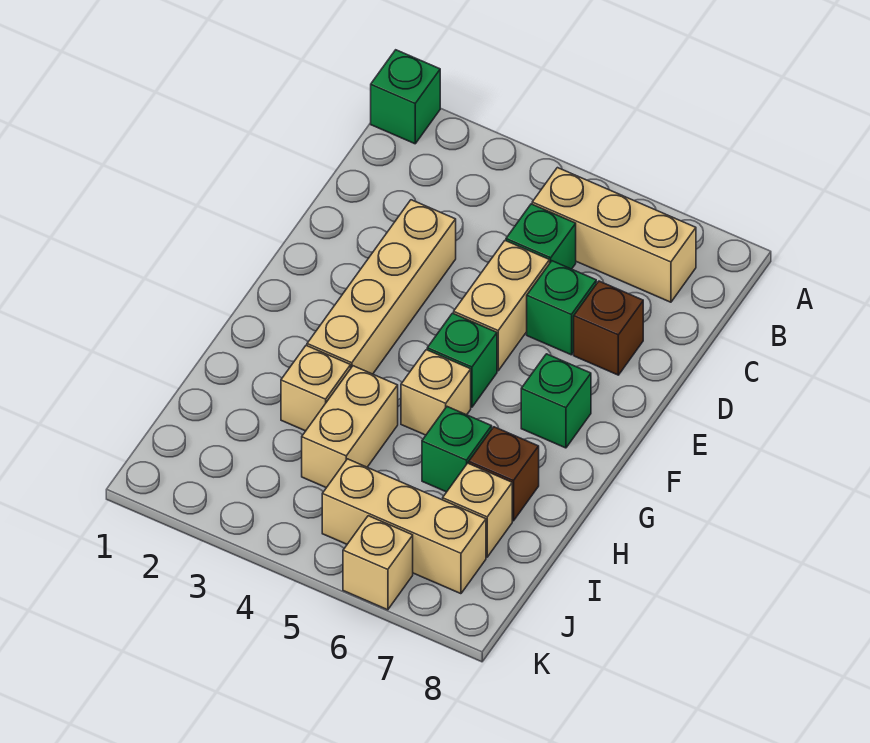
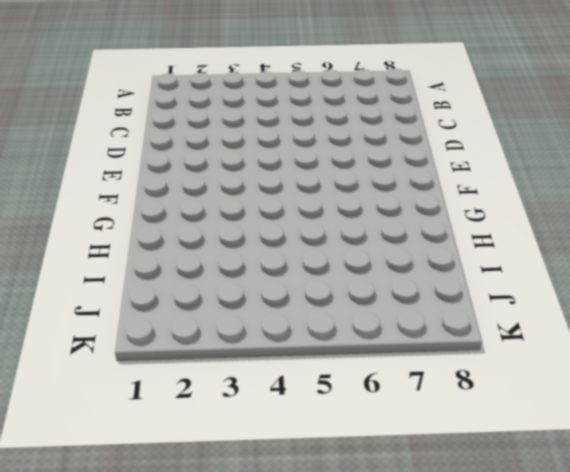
none -> green brick A1 level 1
none -> tan brick B5:B7 level 1
none -> green brick C5 level 1

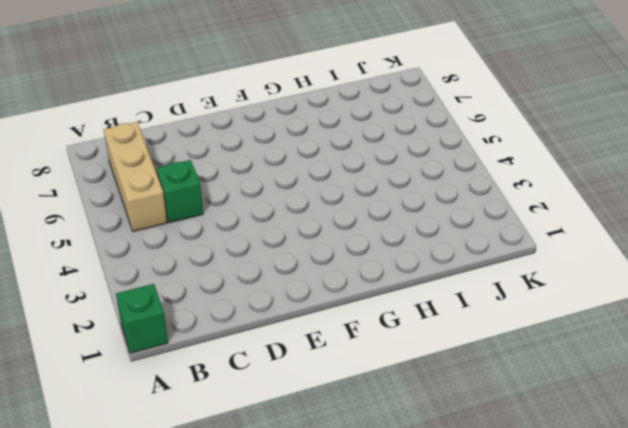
none -> tan brick D3:G3 level 1
none -> tan brick D5:E5 level 1
none -> green brick D6 level 1

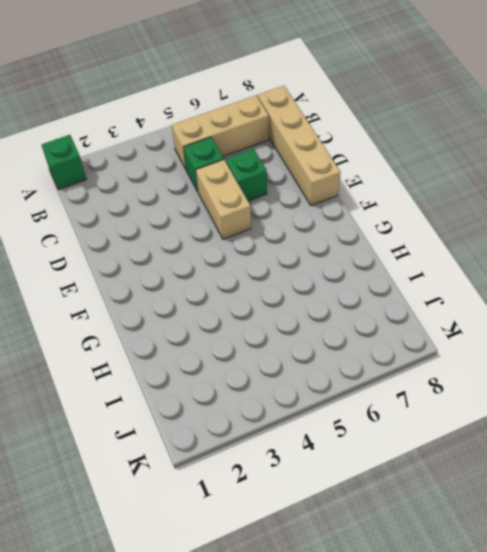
tan brick B8:E8 level 1 -> tan brick D3:G3 level 1
none -> brown brick D7 level 1
none -> green brick F5 level 1
none -> green brick F7 level 1

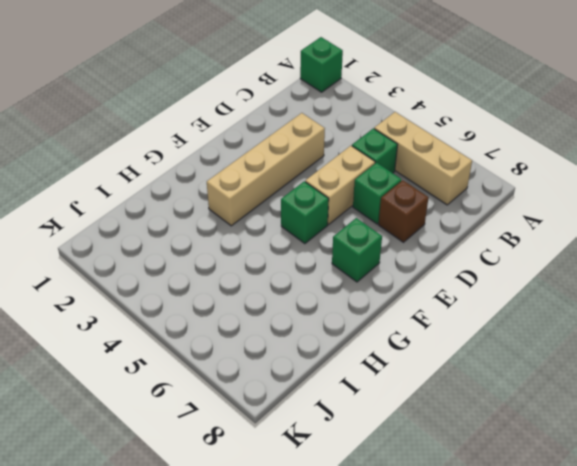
none -> tan brick G5 level 1
none -> tan brick H3 level 1
none -> tan brick H4:I4 level 1

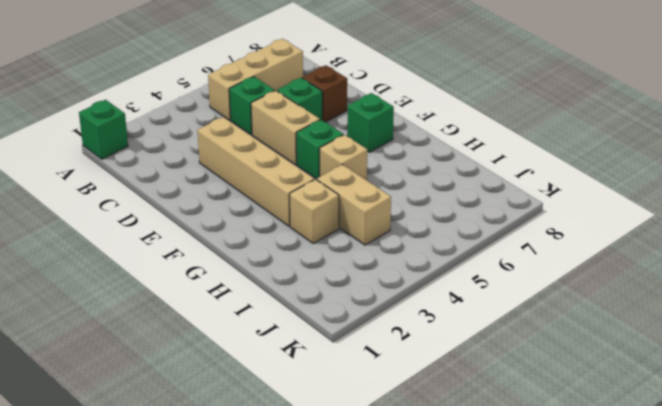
none -> green brick H6 level 1
none -> brown brick H7 level 1
none -> tan brick I7 level 1

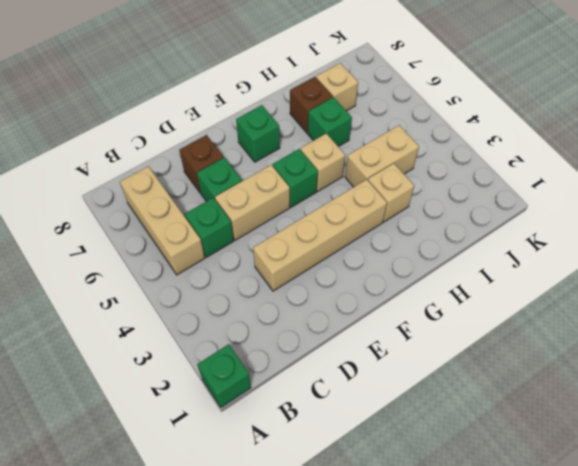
none -> tan brick J5:J7 level 1
none -> tan brick K6 level 1

